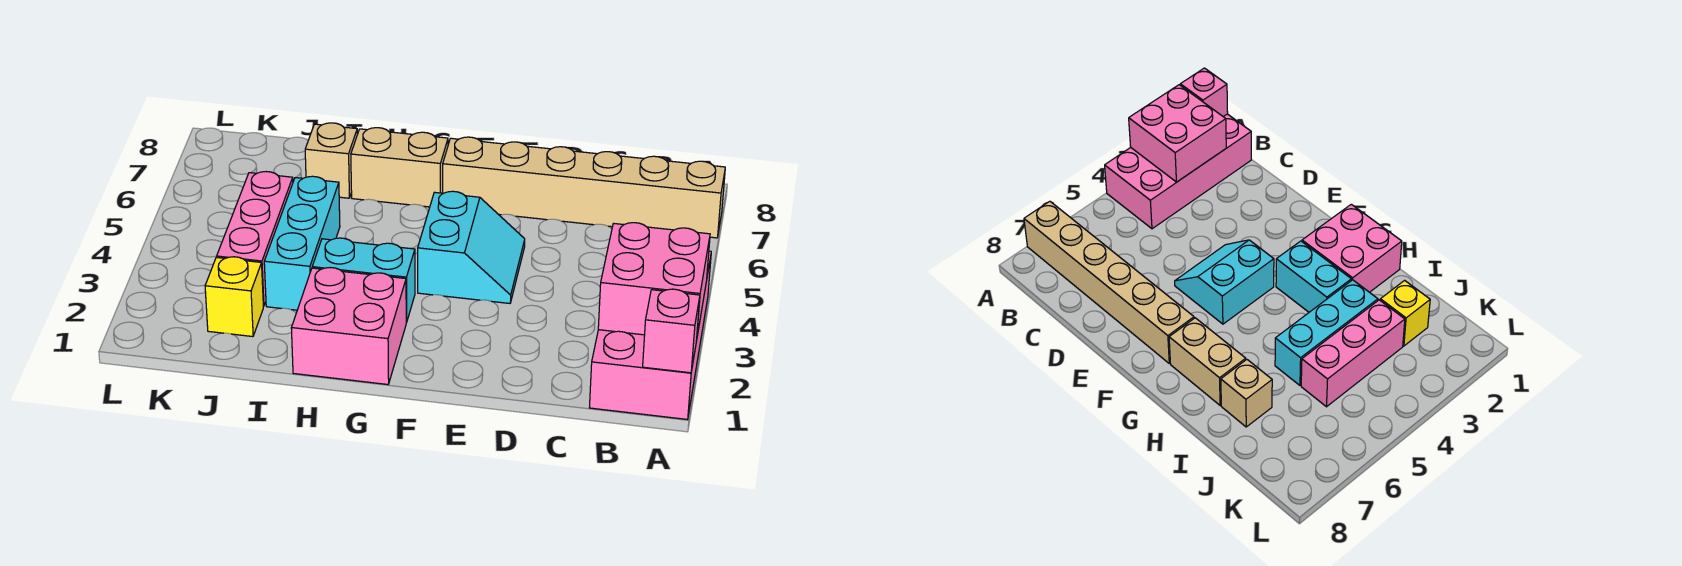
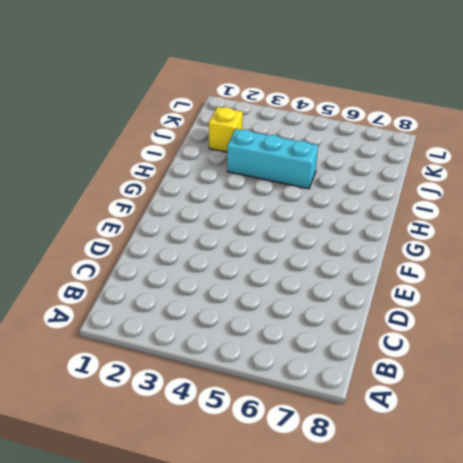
none -> pink brick A1:B4 level 1
none -> tan brick A7:F7 level 1
none -> cyan slope E4:F5 level 1 top F

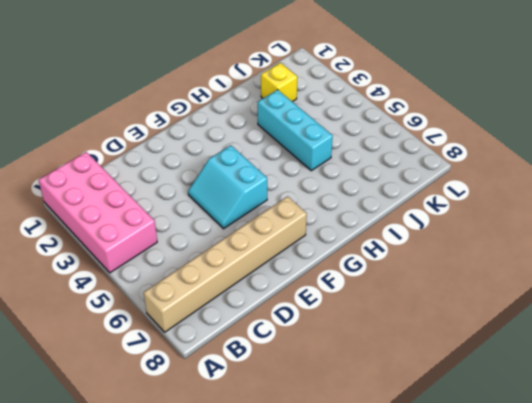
none -> pink brick G1:H2 level 1
none -> cyan brick G3:H3 level 1
none -> tan brick G7:H7 level 1

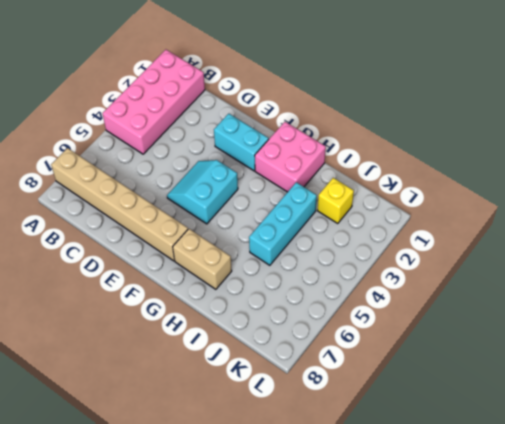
cyan brick E2:F2 level 1 -> cyan brick G3:H3 level 1
none -> tan brick I7 level 1
none -> pink brick J3:J5 level 1
none -> pink brick A1 level 2

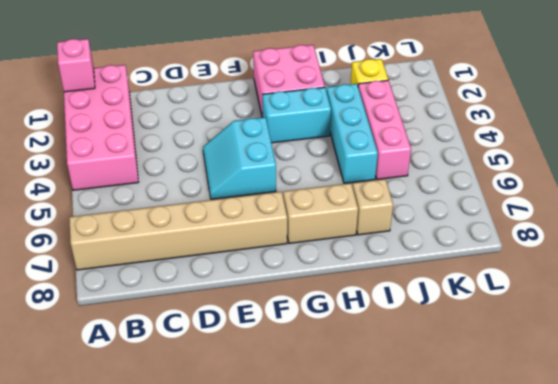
none -> pink brick A2:B3 level 2

